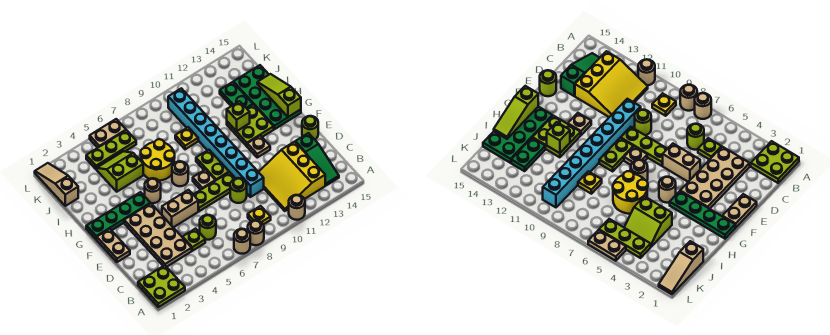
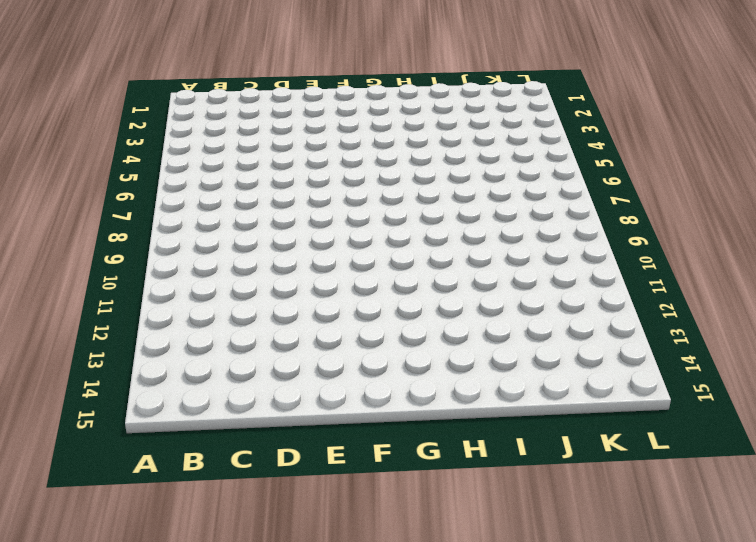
none -> lime plate A1:B2 level 1
none -> tan round brick A7 level 1
none -> tan round brick A8 level 1
none -> tan round brick A11 level 1

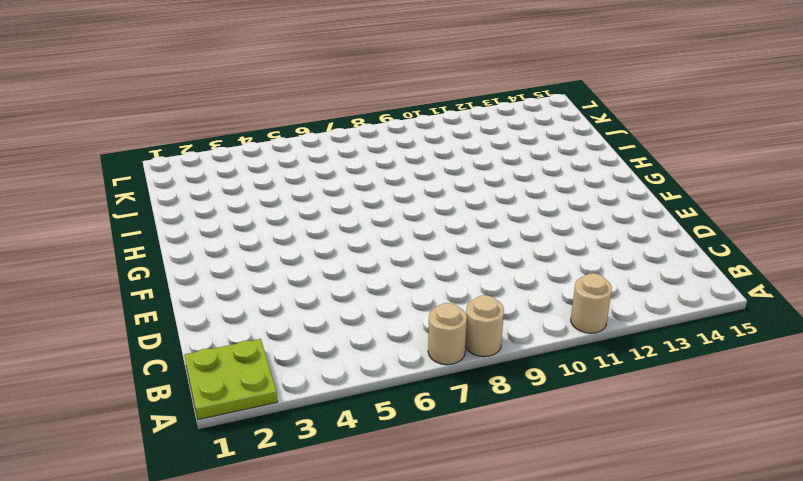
none -> yellow plate B9 level 1
none -> yellow slope B11:D13 level 1 top 13
none -> green slope B14:D14 level 1 top D
none -> tan plate C3:F4 level 1

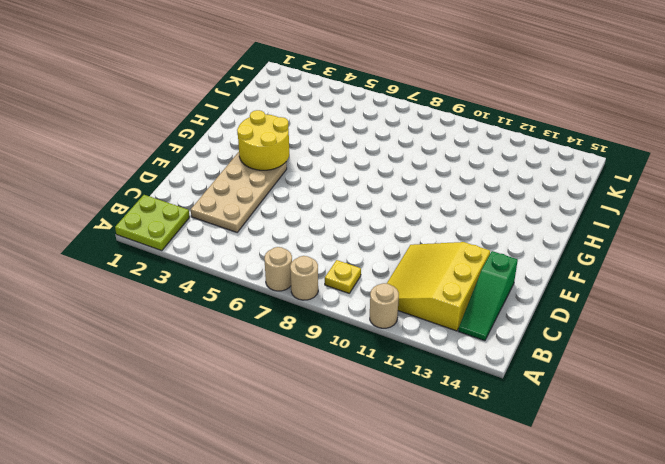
yellow round brick F3:G4 level 2 -> yellow round brick H6:I7 level 1
none -> lime plate C5 level 1
none -> lime round brick C6 level 1
none -> lime round brick D9 level 1
none -> cyan brick D10:K10 level 1

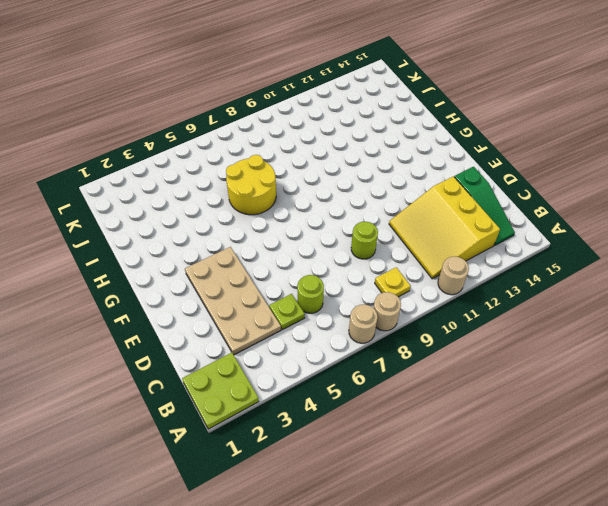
none -> cyan brick D10:K10 level 1
none -> tan plate E1:F1 level 1
none -> tan brick E5:E6 level 1
none -> lime plate E7:E9 level 1

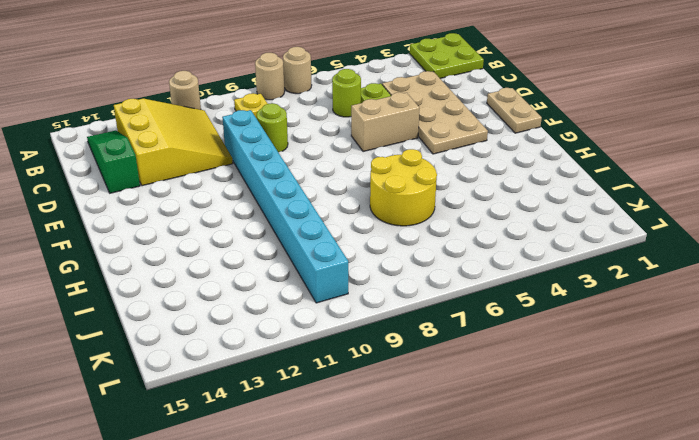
none -> lime plate E7:E9 level 1
none -> lime round brick E15 level 1
none -> tan plate F8 level 1
none -> lime plate F9:G9 level 1

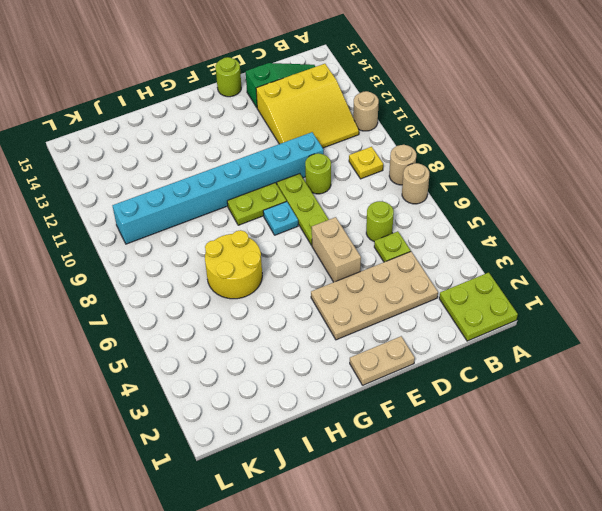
cyan plate F8 level 1 -> tan plate F8 level 1
none -> tan plate F12 level 1
none -> green plate G1:G4 level 1
none -> tan round brick G5 level 1
none -> tan round brick G7 level 1

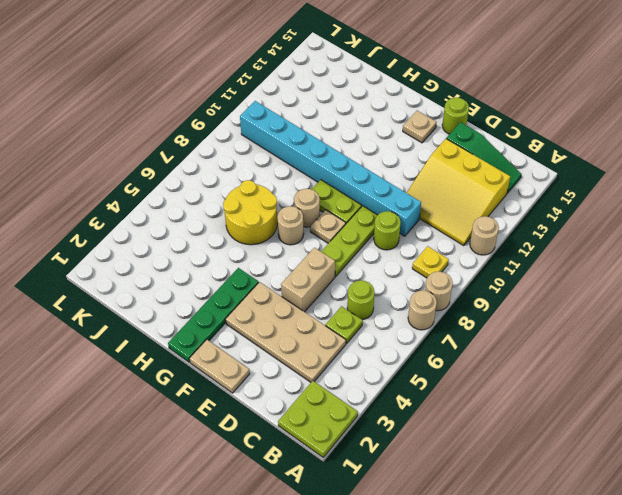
tan plate F14 level 1 -> tan plate F12 level 1
tan round brick G8 level 1 -> tan round brick G5 level 1
none -> lime plate G12:H13 level 1
none -> green plate G14:J15 level 1
none -> lime slope I4:J5 level 1 top I
none -> yellow plate I9 level 1

